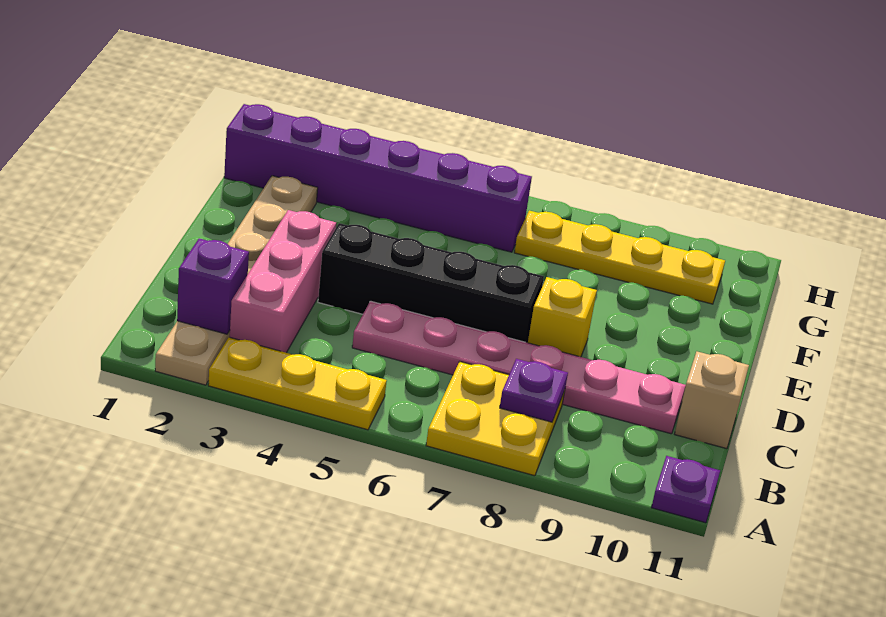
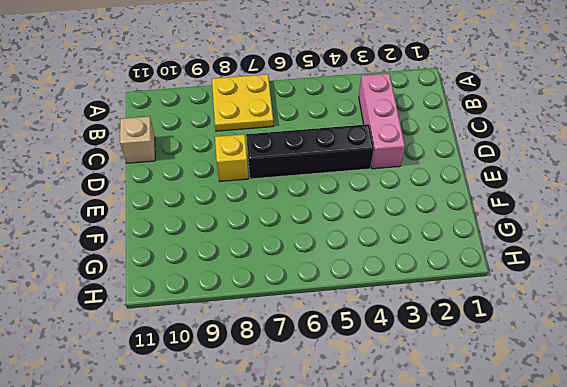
none -> tan plate A2:F2 level 1
none -> yellow plate A3:A5 level 1
none -> purple plate A11 level 1

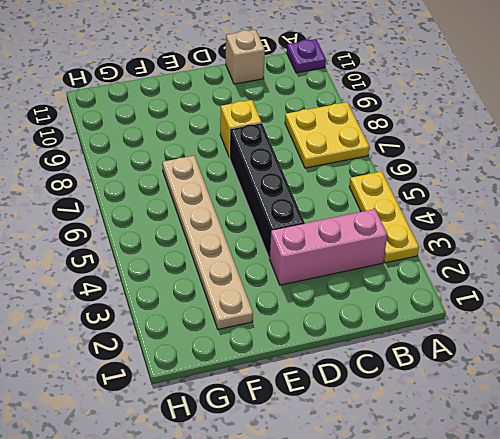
tan plate F2:F7 level 1 -> tan plate A2:F2 level 1
none -> pink plate C5:C10 level 1
none -> purple brick G1:G6 level 1
none -> yellow plate G7:G10 level 1

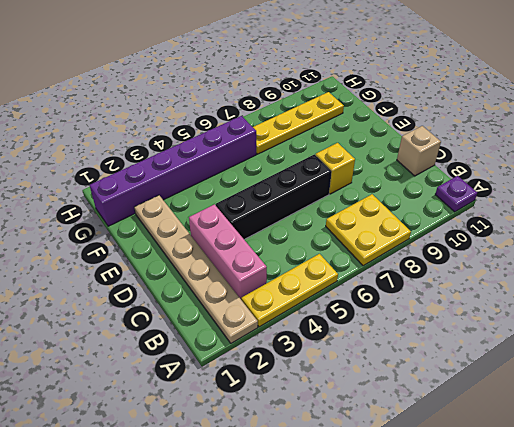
none -> pink plate C5:C10 level 1
none -> purple brick B2 level 2
none -> purple plate B8 level 2

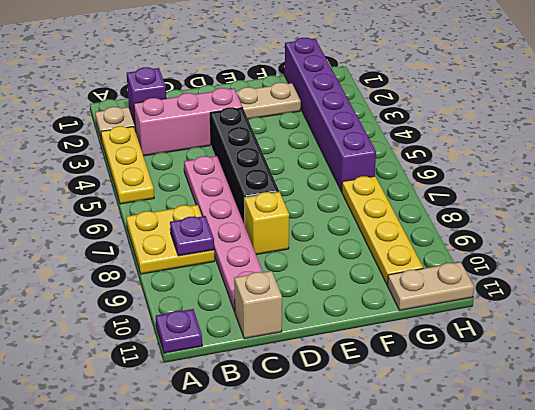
tan plate G11:H11 level 1 -> none

